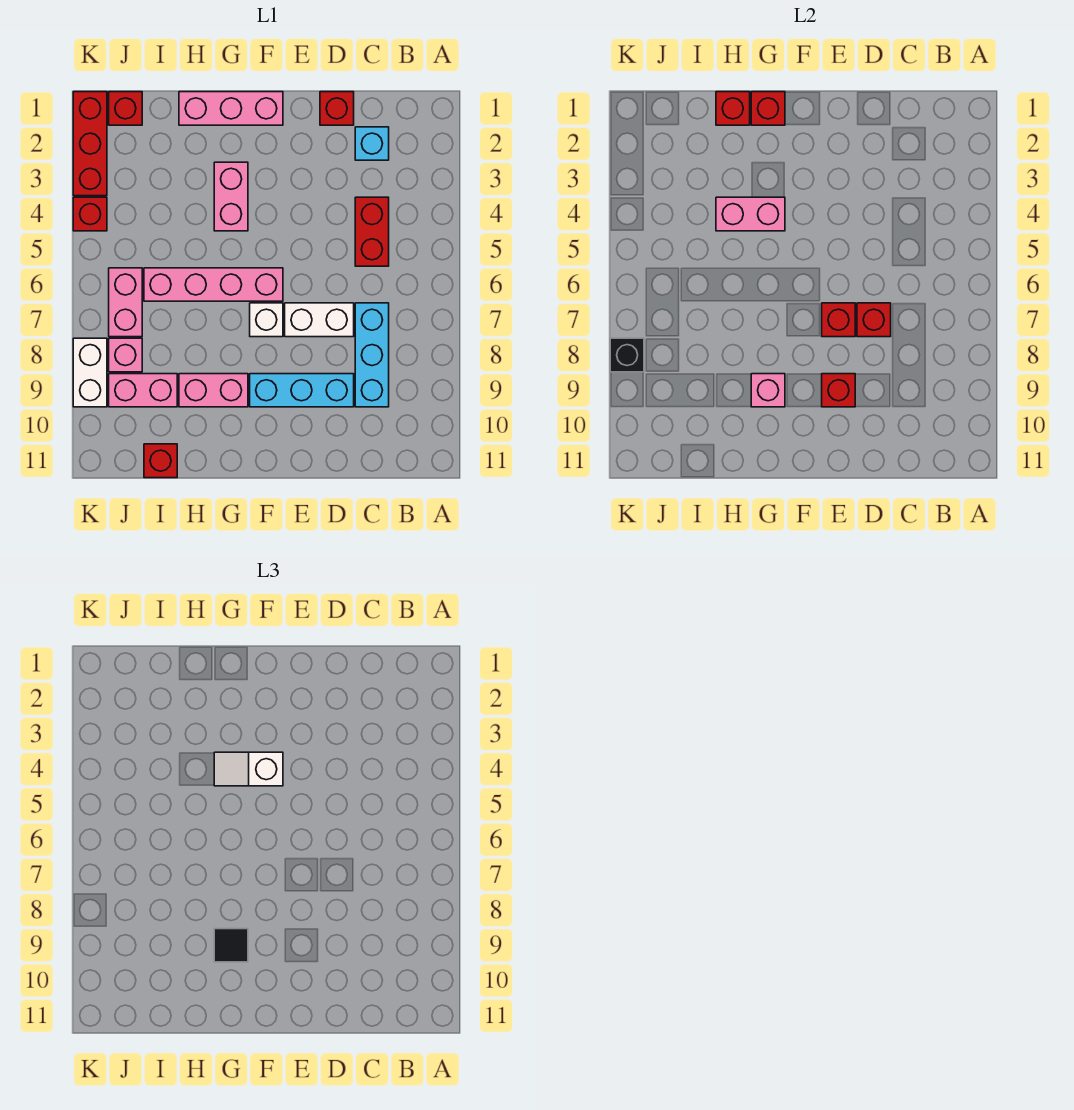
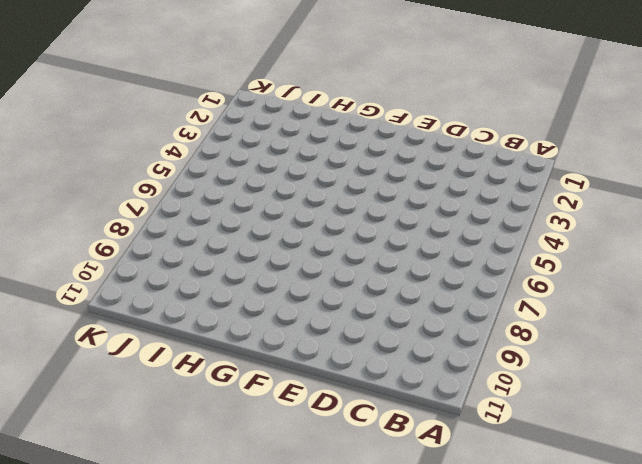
none -> cyan brick C2 level 1
none -> red brick C4:C5 level 1
none -> cyan brick C7:C9 level 1

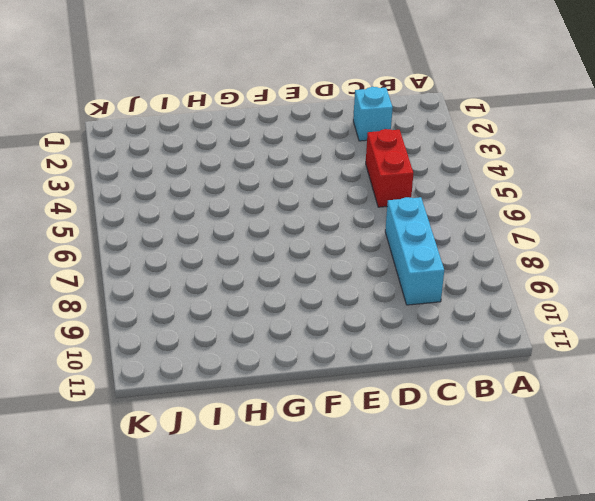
none -> red brick D1 level 1
none -> white brick D7:E7 level 1
none -> cyan brick D9:F9 level 1

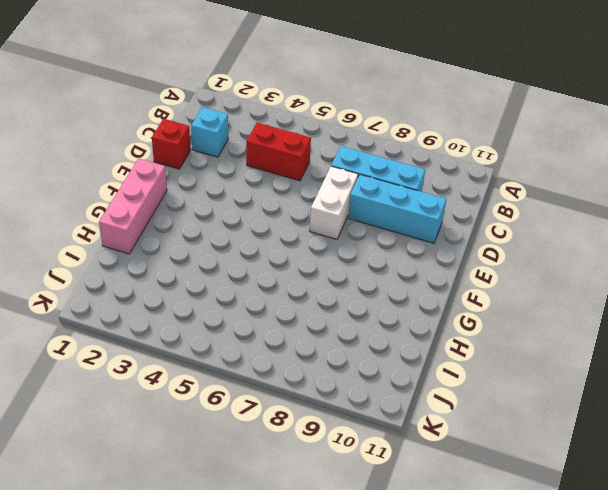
cyan brick D8:D10 level 1 -> cyan brick D9:F9 level 1
none -> pink brick F6:I6 level 1
none -> white brick F7 level 1
none -> pink brick G3:G4 level 1

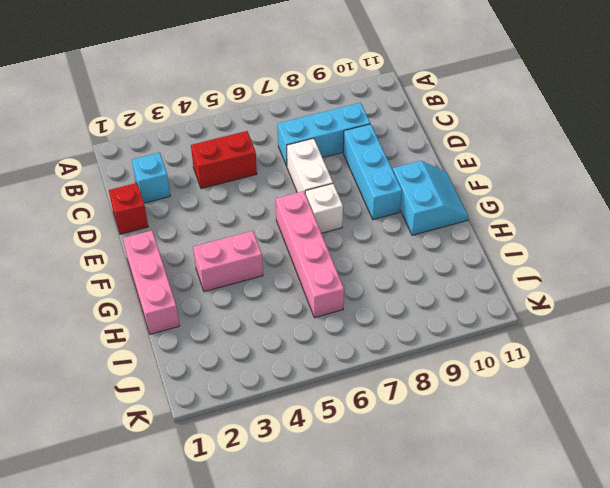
cyan slope F10:G11 level 1 top 10 -> none
none -> pink brick G9:H9 level 1
none -> pink brick I9:J9 level 1
none -> red brick I11 level 1

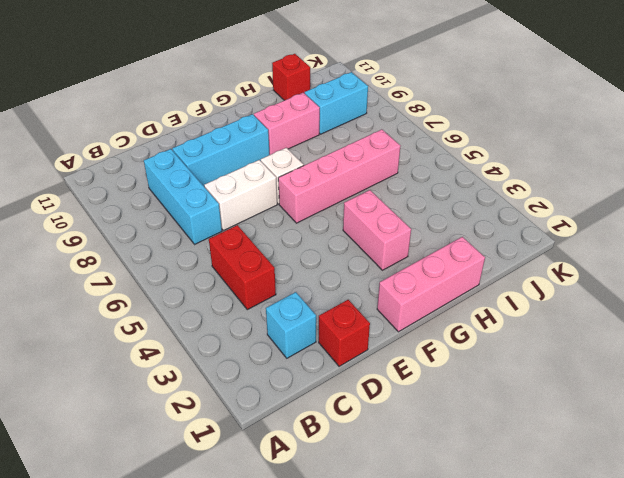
cyan brick I9:J9 level 1 -> pink brick I9:J9 level 1
none -> red brick J1 level 1
none -> pink brick J6:J7 level 1
none -> pink brick J8 level 1

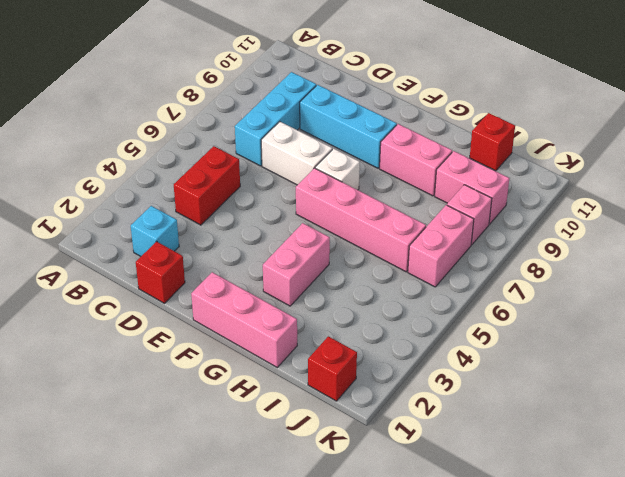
none -> red brick K1:K3 level 1
none -> red brick K4 level 1
none -> white brick K8:K9 level 1

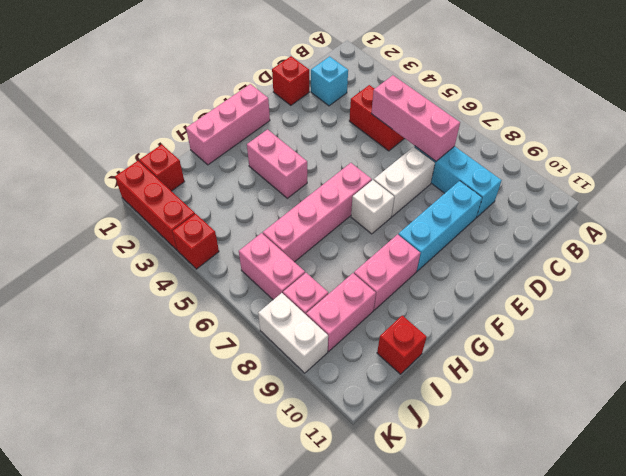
pink brick C5:C7 level 2 -> none
none -> red brick D7 level 2
none -> red brick E7 level 2
none -> red brick E9 level 2

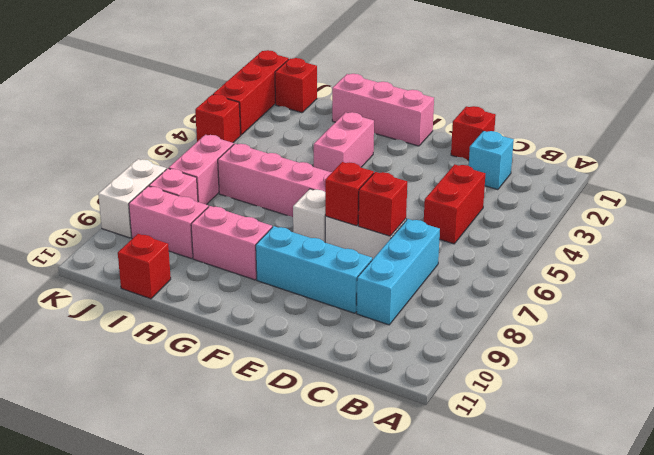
none -> red brick E9 level 2
none -> red brick G1 level 2
none -> pink brick G4:H4 level 2

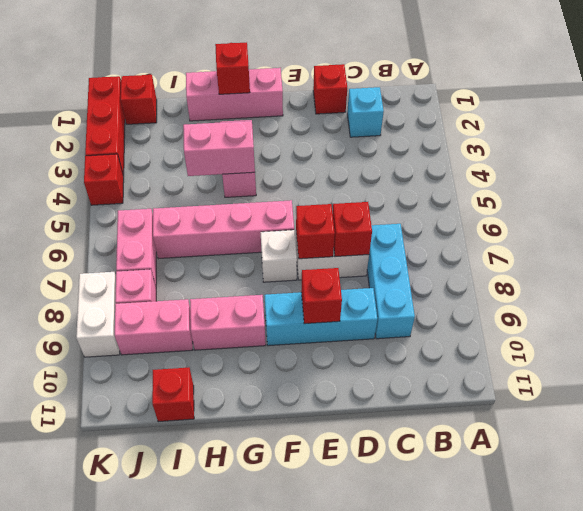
none -> red brick C4:C5 level 1
none -> pink brick G9 level 2
none -> red brick H1 level 2

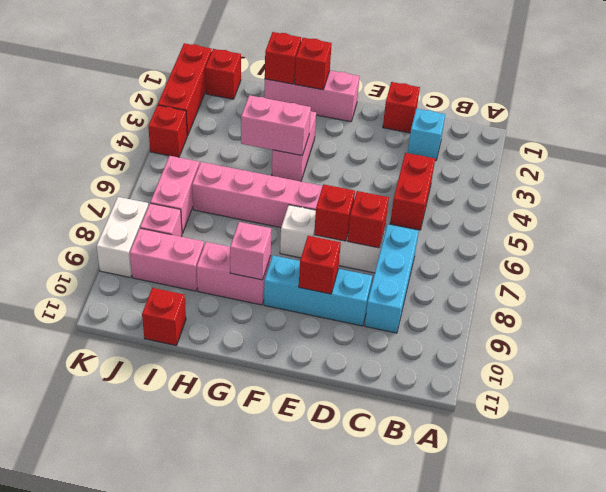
none -> black brick K8 level 2
none -> white slope F4:G4 level 3 top F
none -> black tile G9 level 3

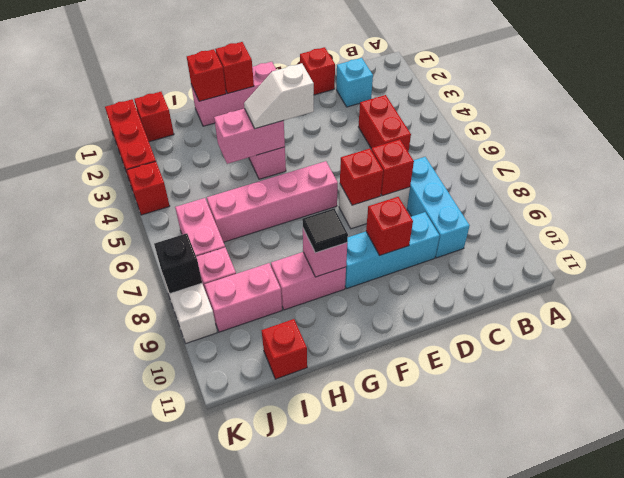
none -> white brick F7 level 1

